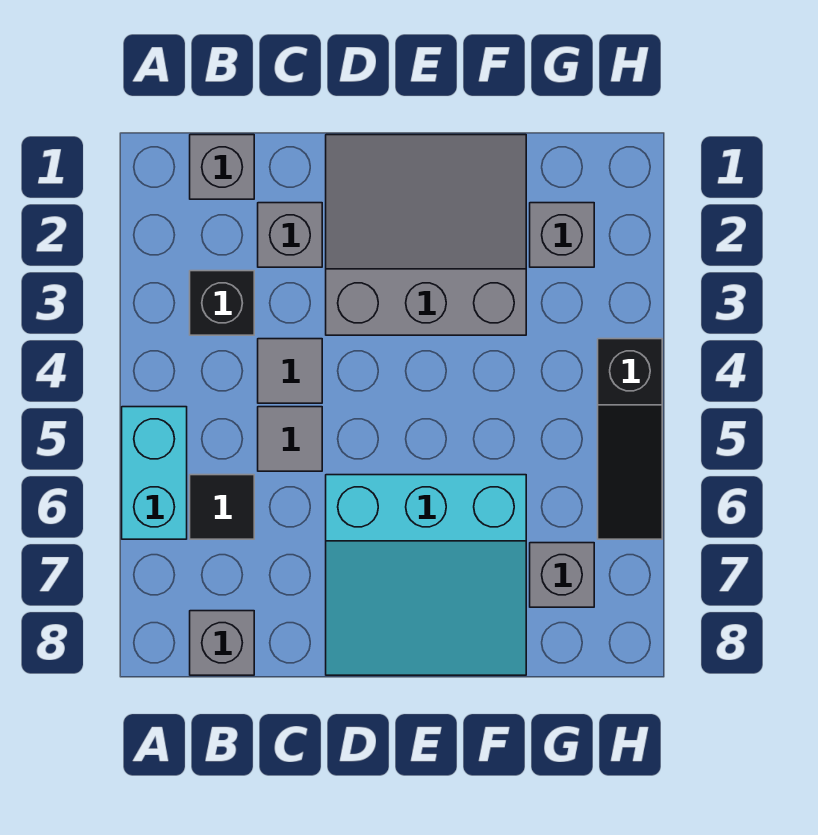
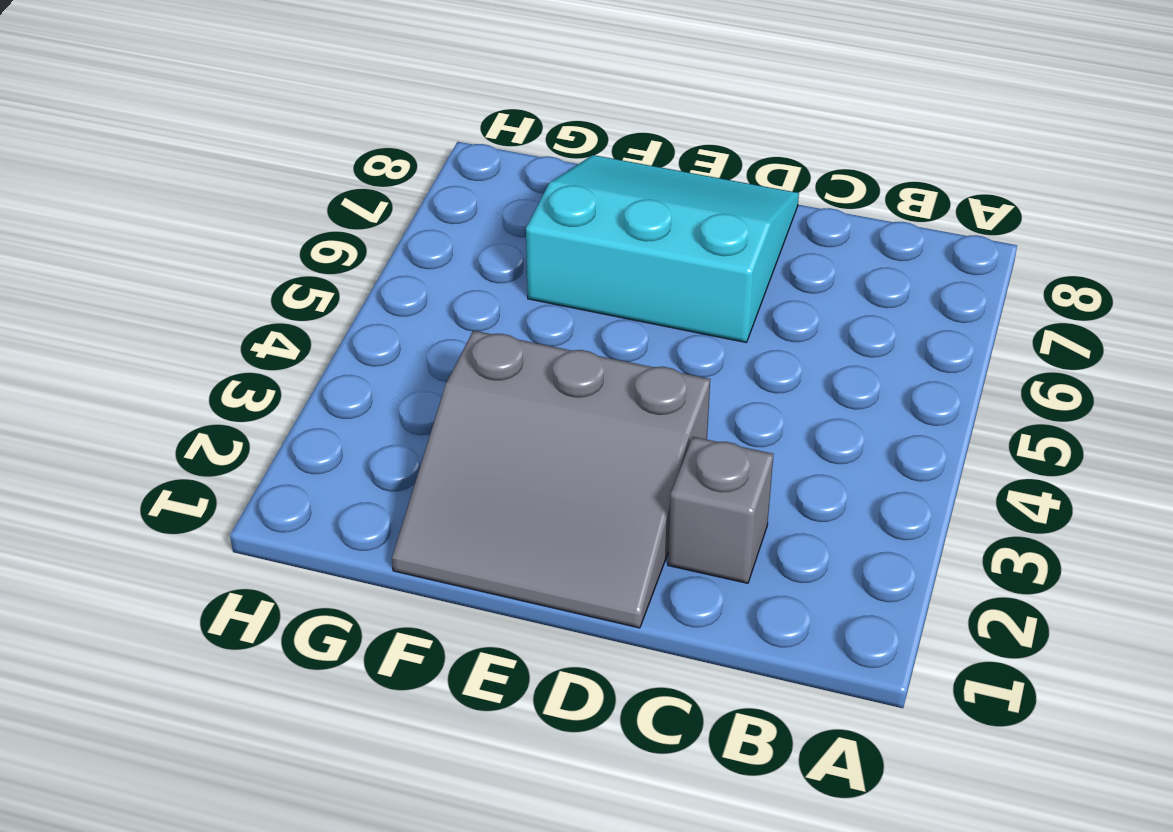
none -> cyan brick A5:A6 level 1
none -> grey brick B1 level 1
none -> black brick B3 level 1

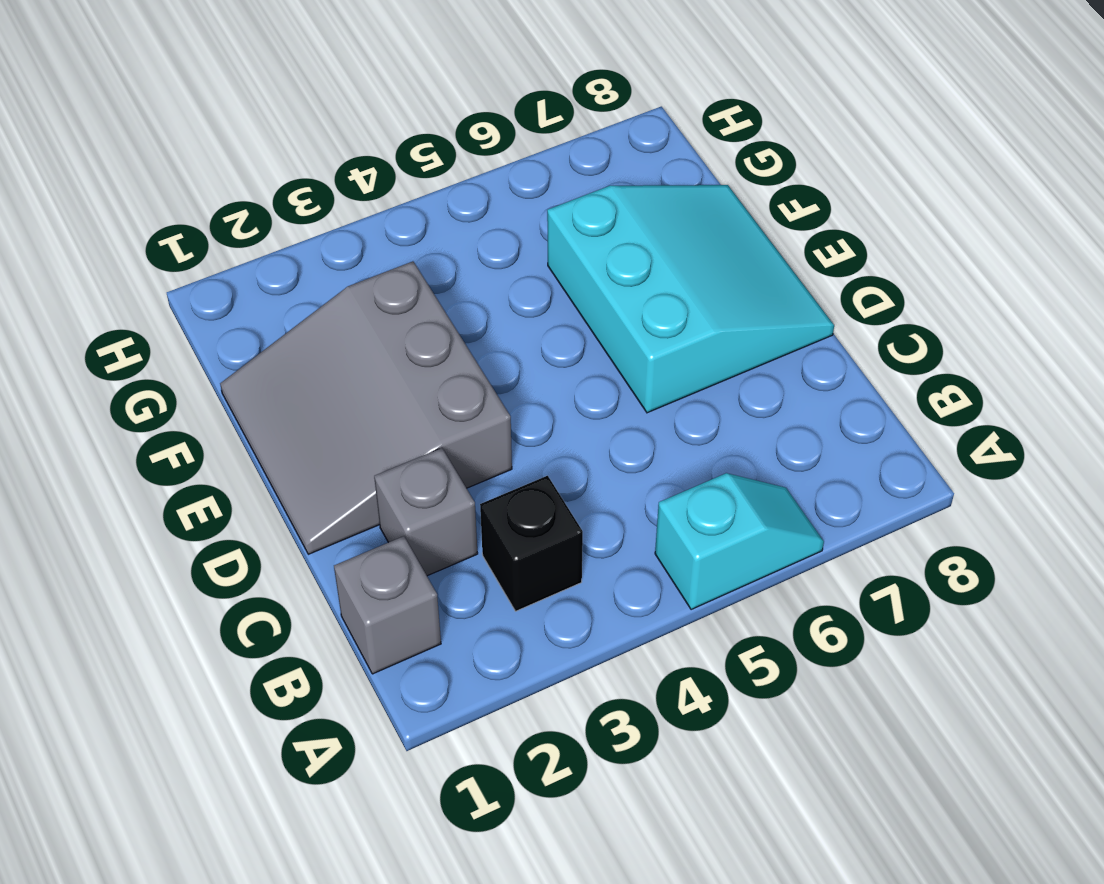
cyan slope A5:A6 level 1 top 5 -> cyan brick A5:A6 level 1
none -> black tile B6 level 1
none -> grey brick B8 level 1
none -> grey tile C4 level 1

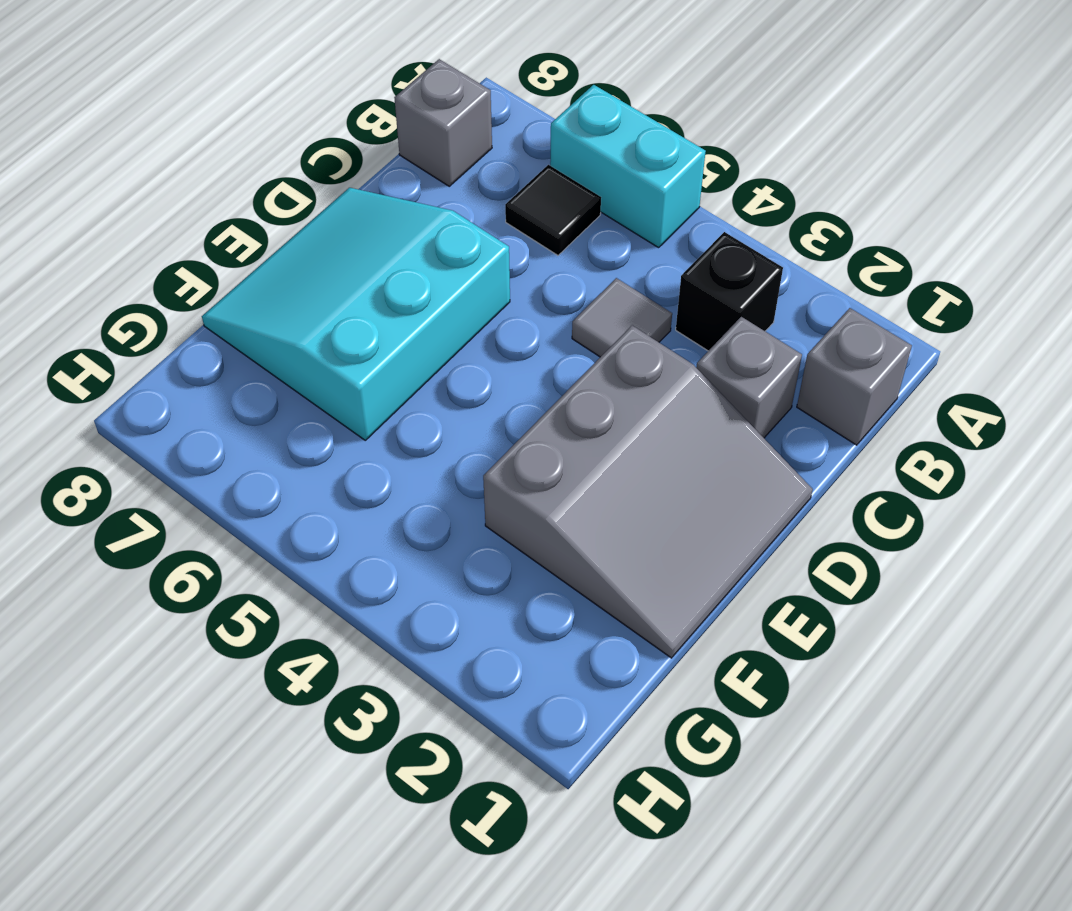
none -> grey tile C5 level 1
none -> grey brick G2 level 1
none -> grey brick G7 level 1

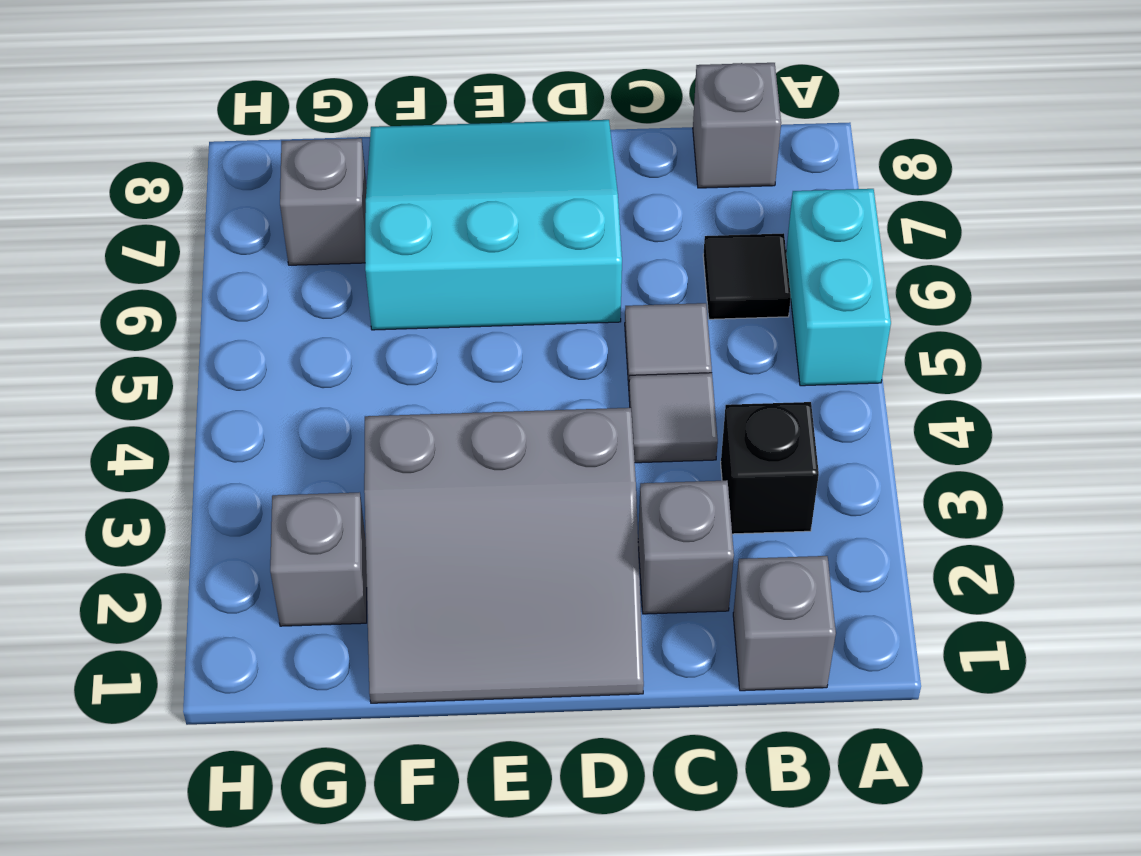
none -> black slope H4:H6 level 1 top 4

